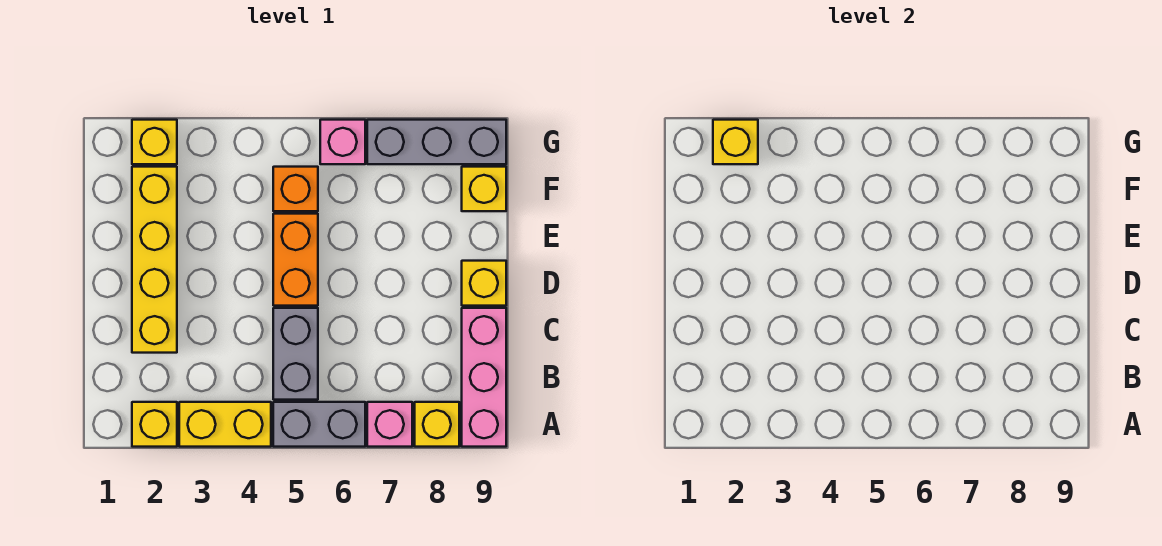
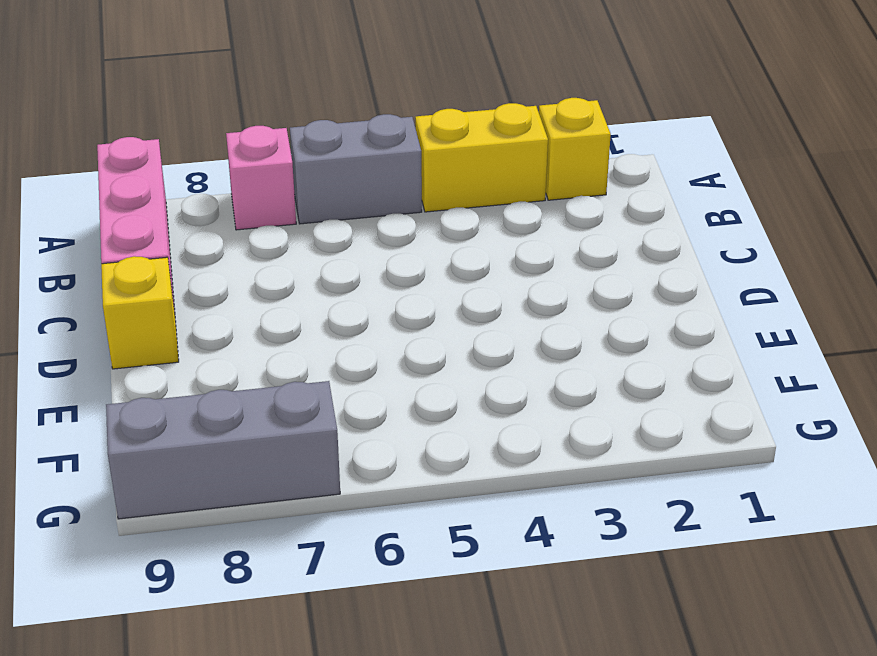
none -> yellow brick A8 level 1
none -> grey brick B5:C5 level 1
none -> yellow brick C2:F2 level 1

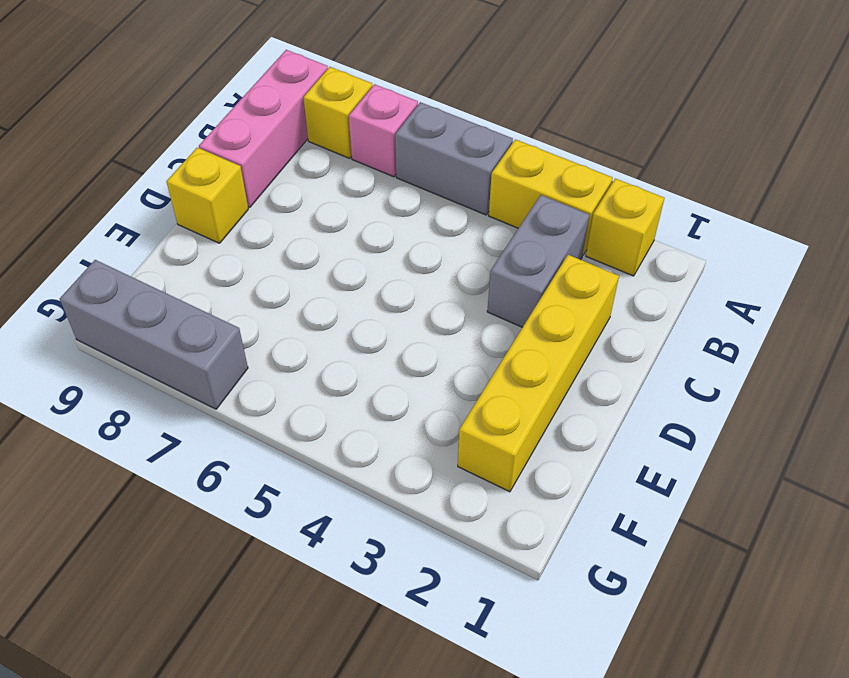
grey brick B3:C3 level 1 -> grey brick B5:C5 level 1
none -> orange brick D5:E5 level 1
none -> orange brick F5 level 1
none -> yellow brick F9 level 1

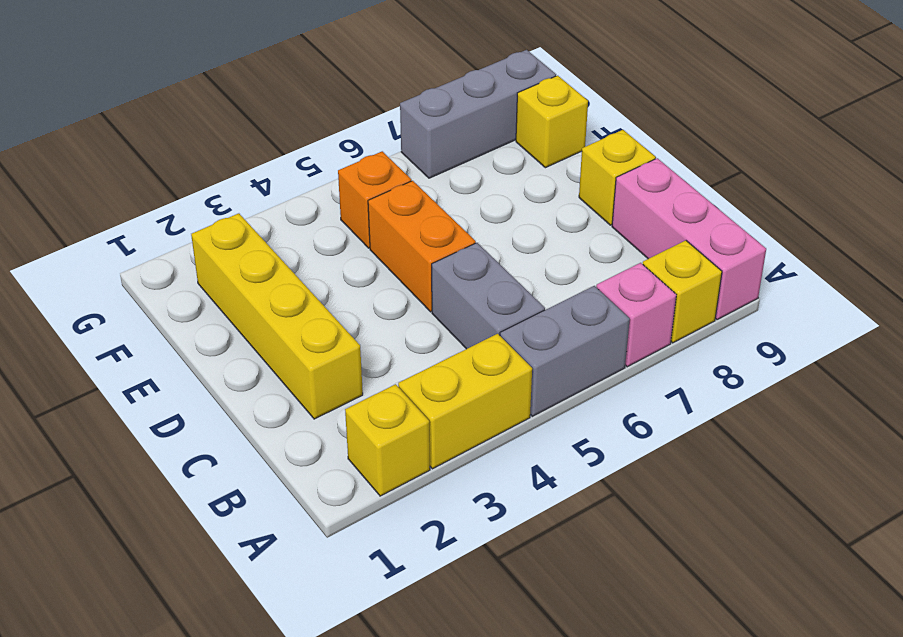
none -> yellow brick G2 level 1
none -> pink brick G6 level 1
none -> yellow brick G2 level 2

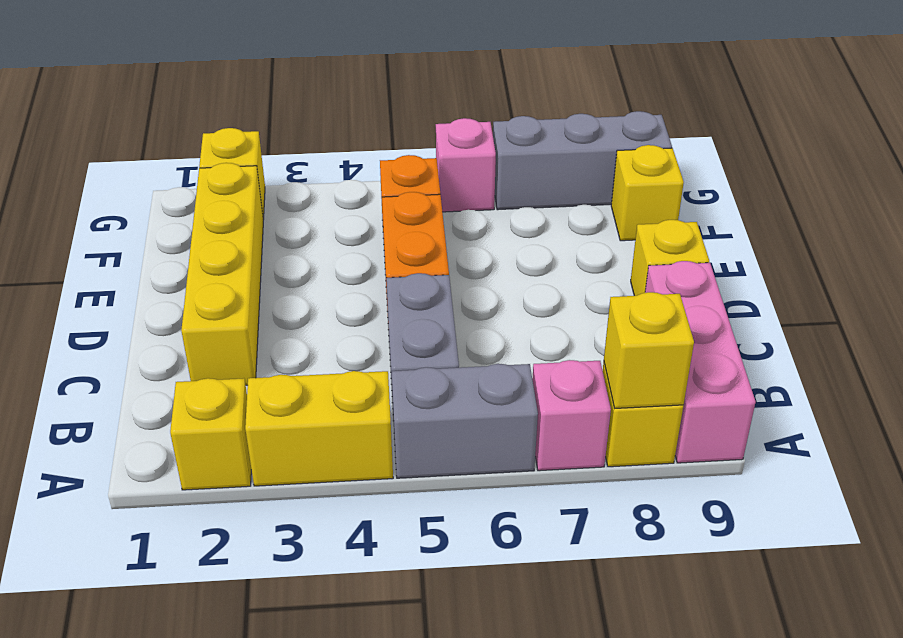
yellow brick A8 level 2 -> yellow brick G2 level 2

